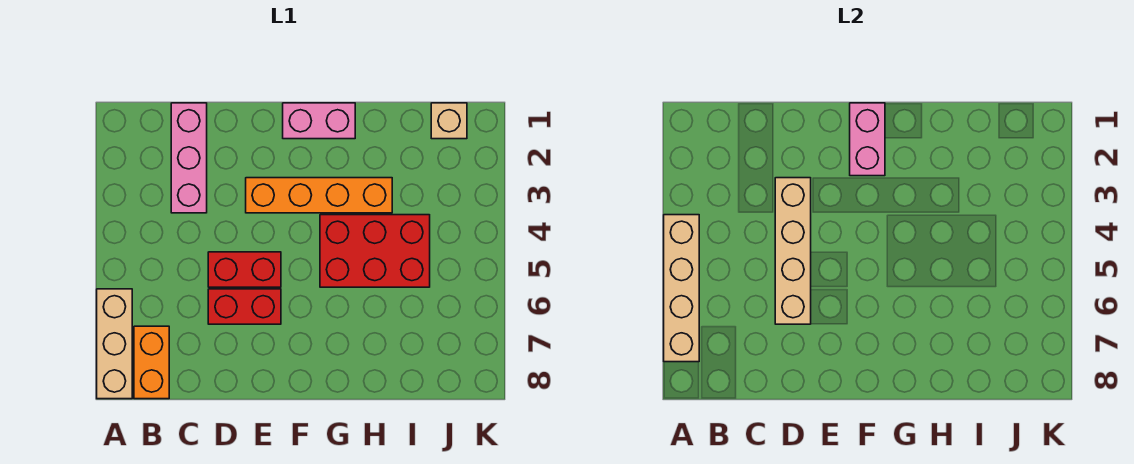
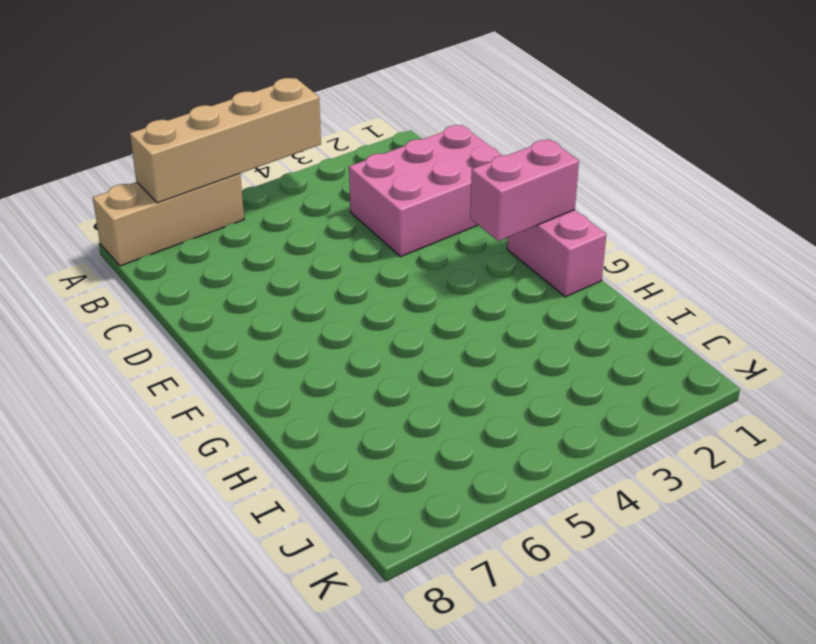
pink brick C1:D3 level 1 -> pink brick C1:C3 level 1
none -> orange brick B7:B8 level 1
none -> red brick D5:E5 level 1
none -> red brick D6:E6 level 1

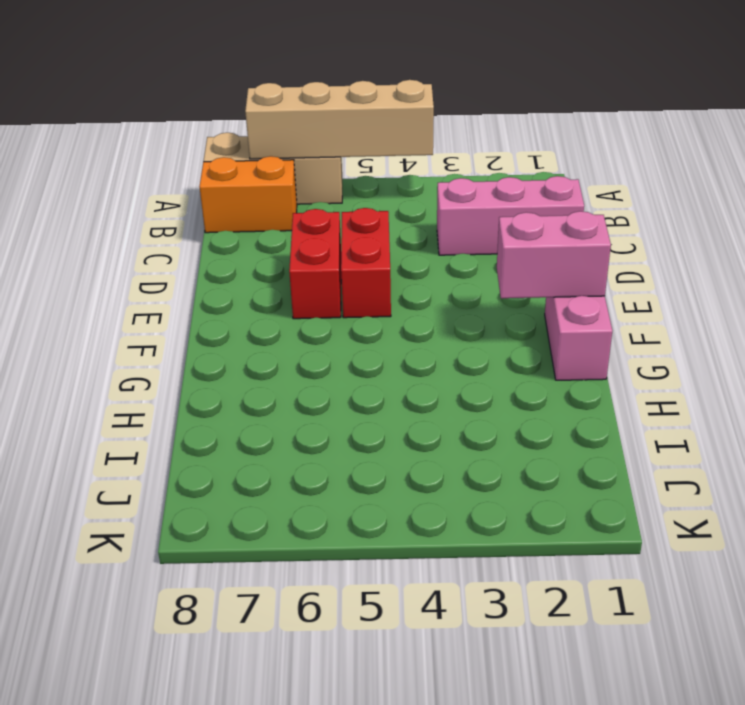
none -> orange brick E3:H3 level 1
none -> red brick G4:I5 level 1
none -> tan brick J1 level 1

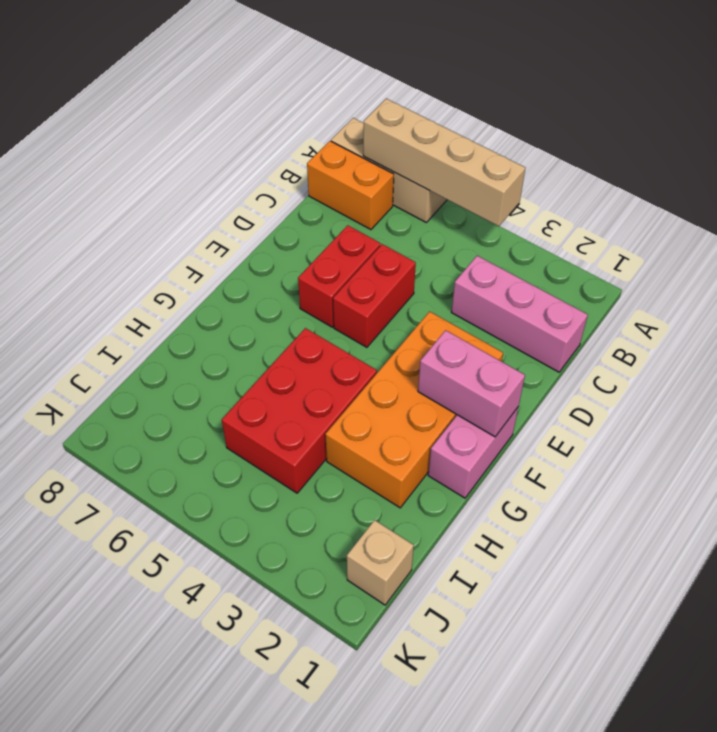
orange brick E2:H3 level 1 -> orange brick E3:H3 level 1
none -> tan brick D3:D6 level 2

